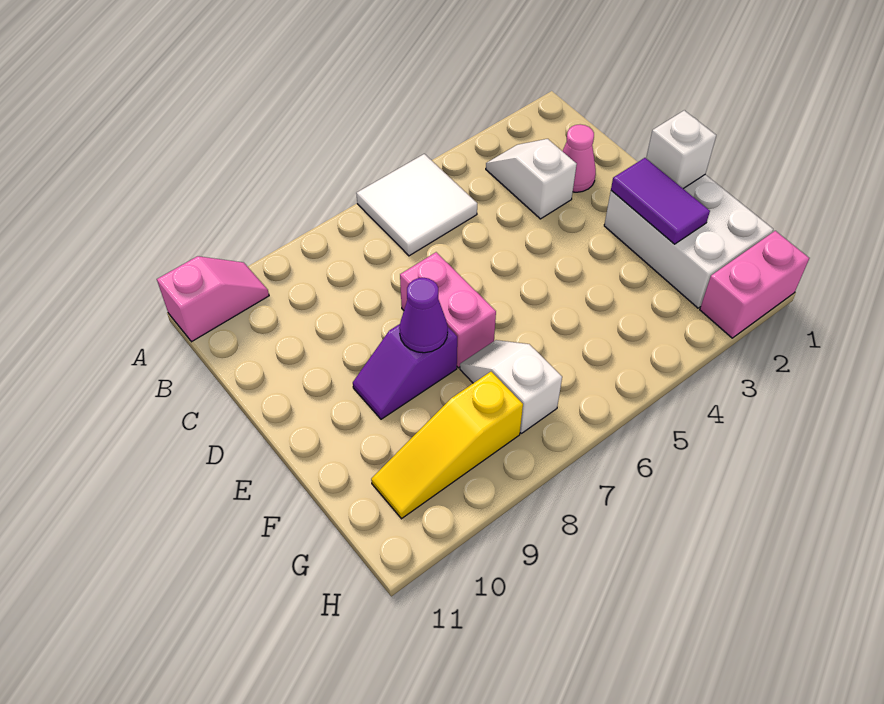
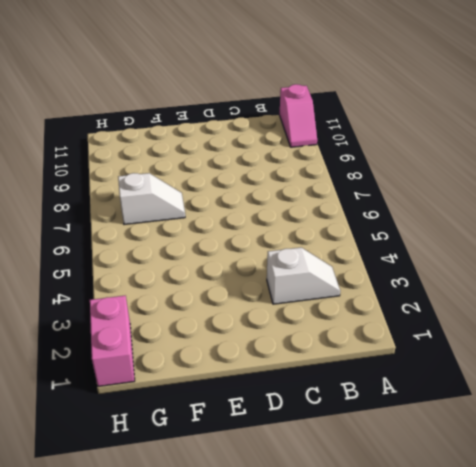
none -> white tile A5:B6 level 1
none -> pink cone C2 level 1
none -> pink brick D7:E7 level 1

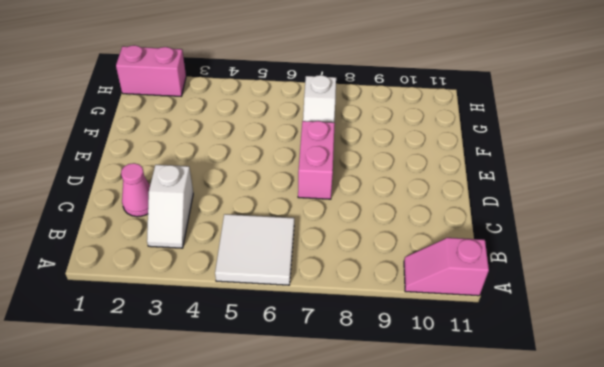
none -> white brick E1:G2 level 1
none -> purple slope E8:E9 level 1 top 8
none -> yellow slope G8:G10 level 1 top 8

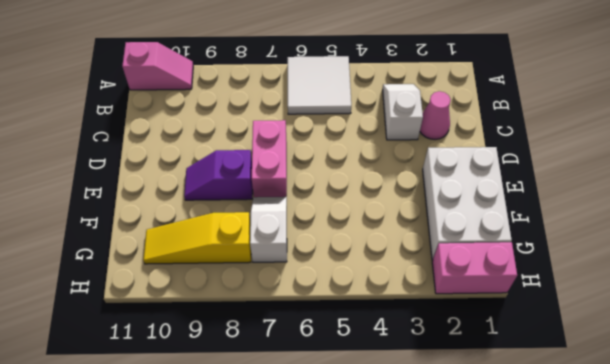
none -> white brick E1 level 2
none -> purple tile E2:F2 level 2
none -> purple cone E8 level 2

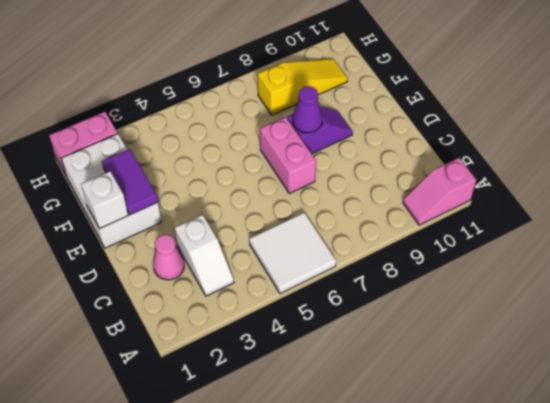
none -> white slope F7:G7 level 1 top G

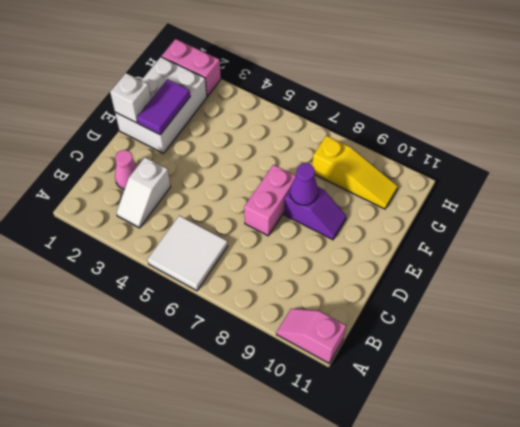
none -> white slope F7:G7 level 1 top G

